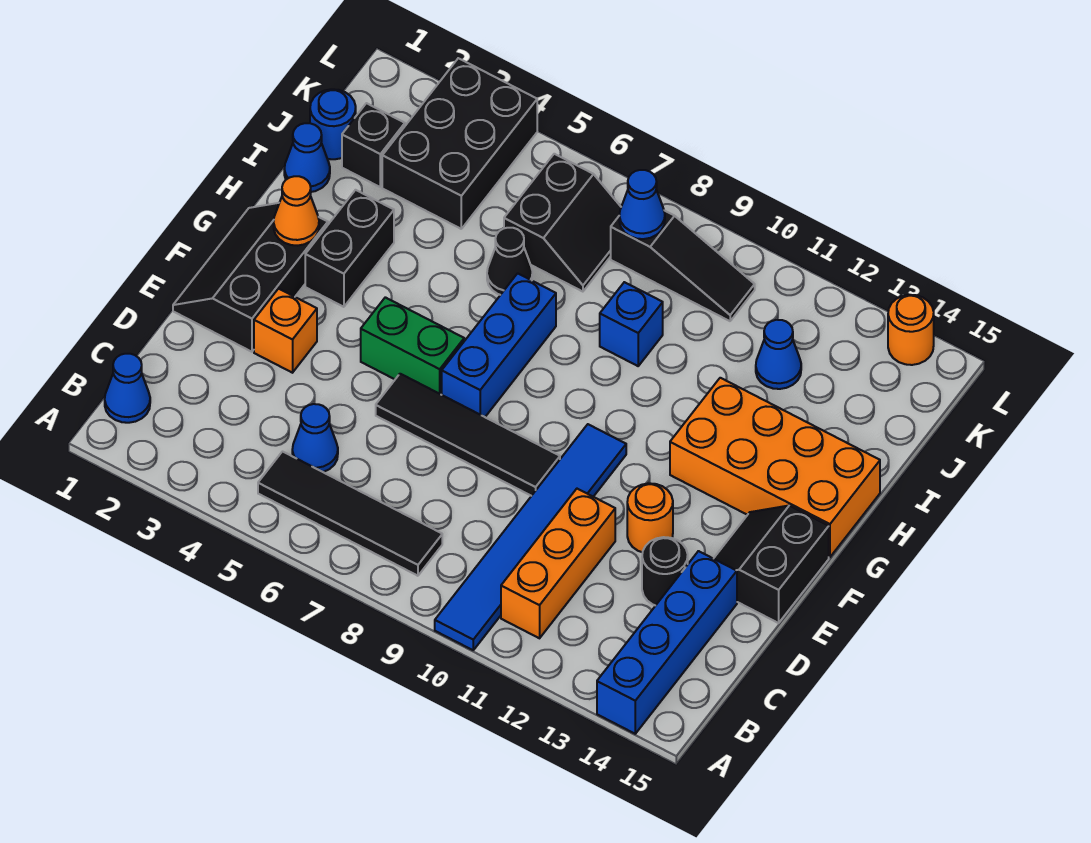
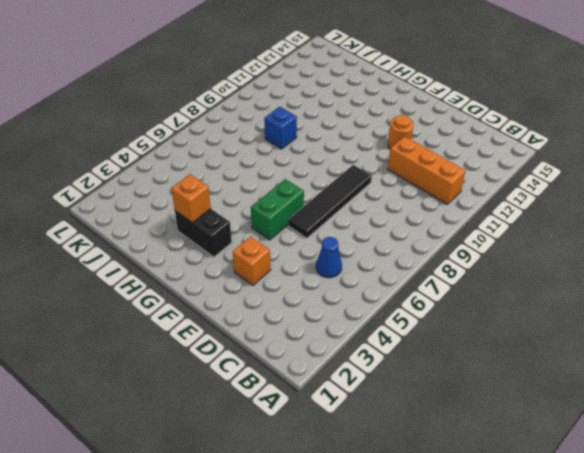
orange brick H3 level 2 -> none
none -> blue tile A10:F10 level 1
none -> blue brick A14:D14 level 1
none -> blue cone B1 level 1

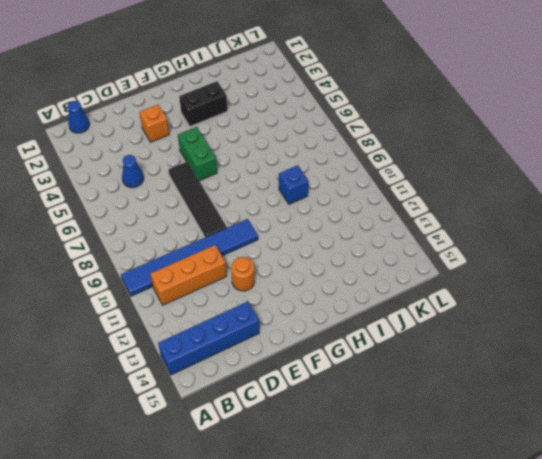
none -> black tile B5:B8 level 1
none -> black round brick D13 level 1
none -> black slope E1:G2 level 1 top 2

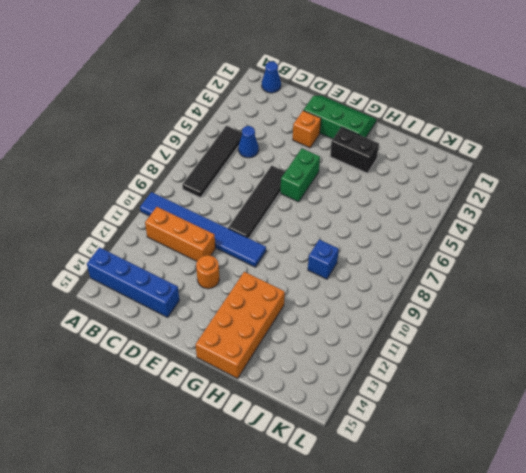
green slope E1:G2 level 1 top 2 -> black slope E1:G2 level 1 top 2
none -> black round brick D13 level 1
none -> black slope E14:F15 level 1 top 15
none -> blue brick F7:H7 level 1

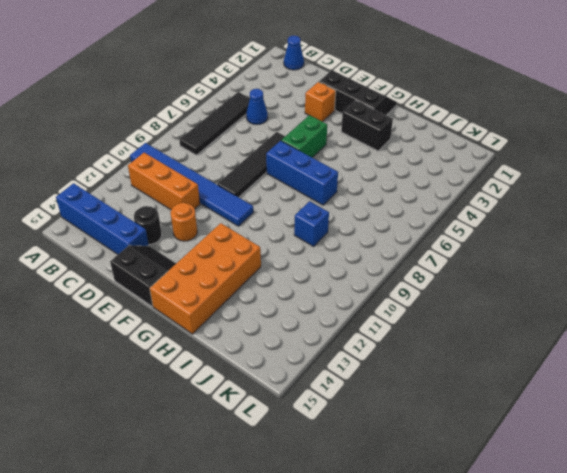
none -> blue cone I1 level 1
none -> black cone I6 level 1
none -> blue round brick J1 level 1

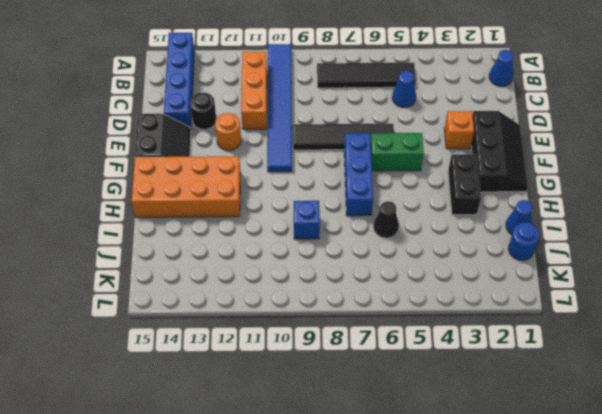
none -> black brick J2 level 1
none -> black brick J3:L4 level 1
none -> black slope J6:K7 level 1 top 6

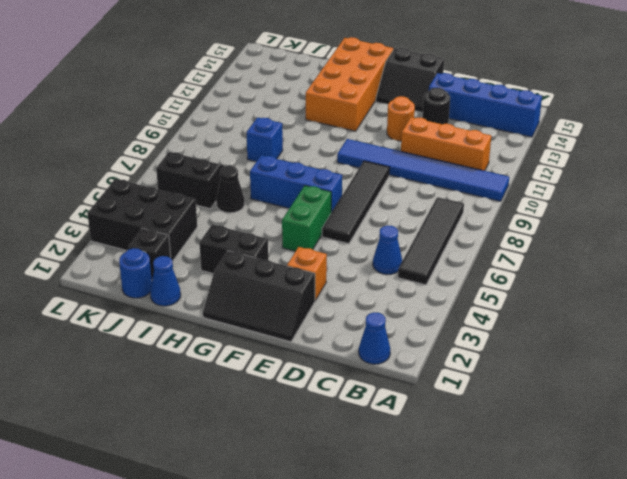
none -> blue cone J12 level 1
none -> black slope K8:K10 level 1 top 8
none -> orange round brick L14 level 1

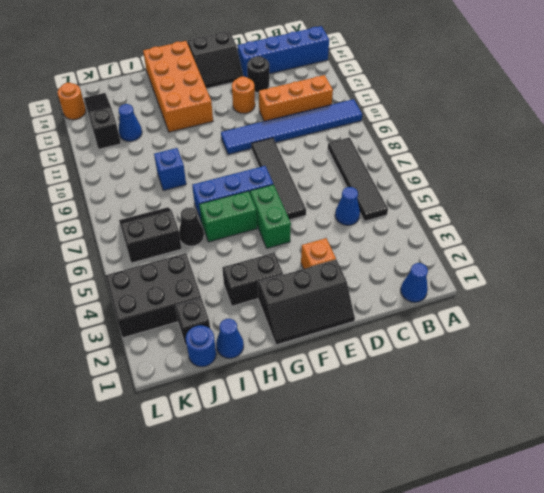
green brick G6:H6 level 1 -> none
black slope K12:K14 level 1 top 12 -> black slope K8:K10 level 1 top 8
none -> orange cone G2 level 2
none -> blue cone K8 level 2

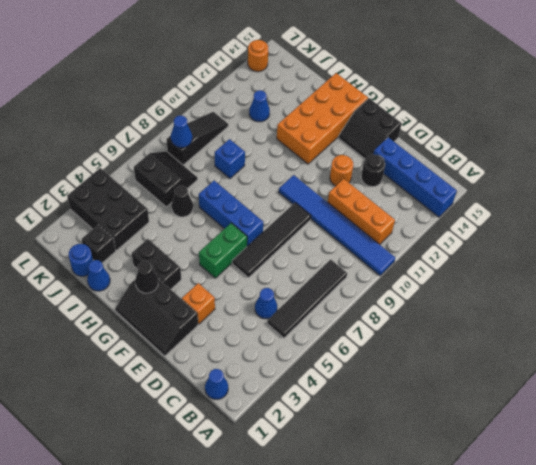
black cone G2 level 2 -> orange cone G2 level 2

